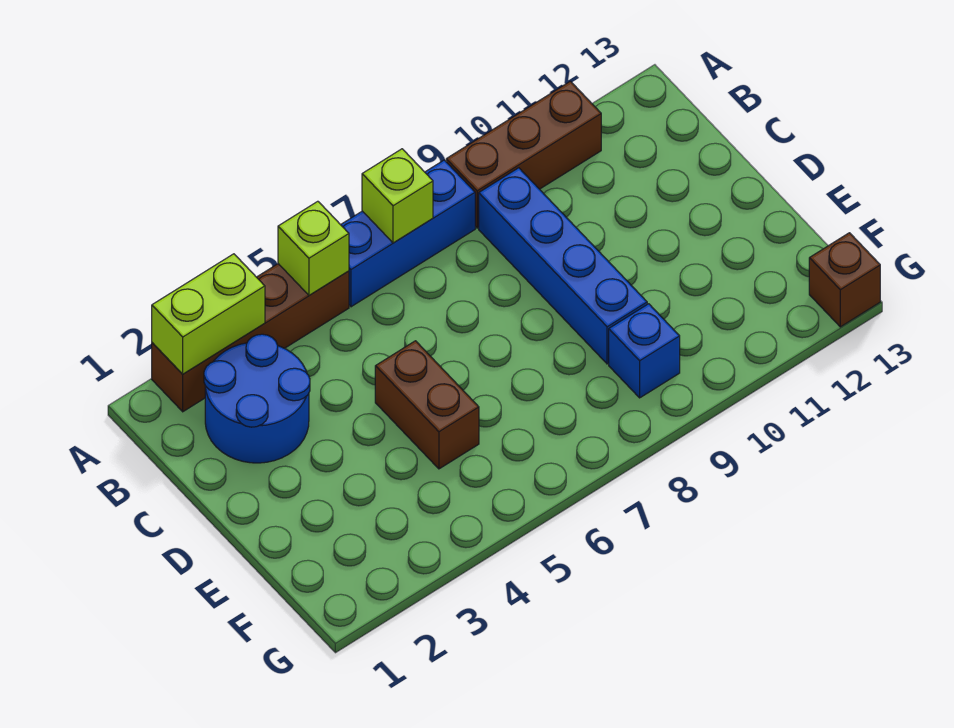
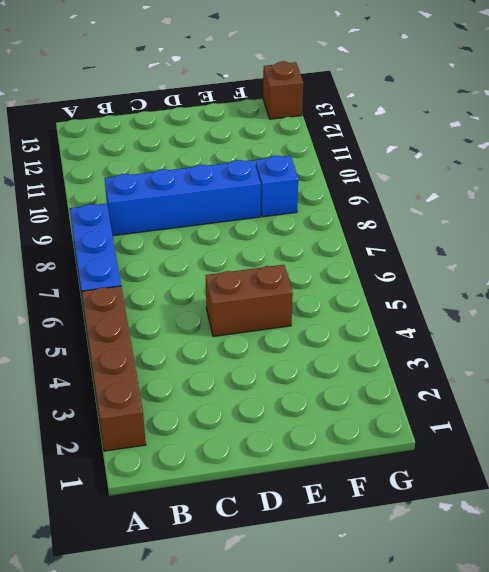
none -> brown brick A9:A11 level 1
none -> blue round brick B2:C3 level 1

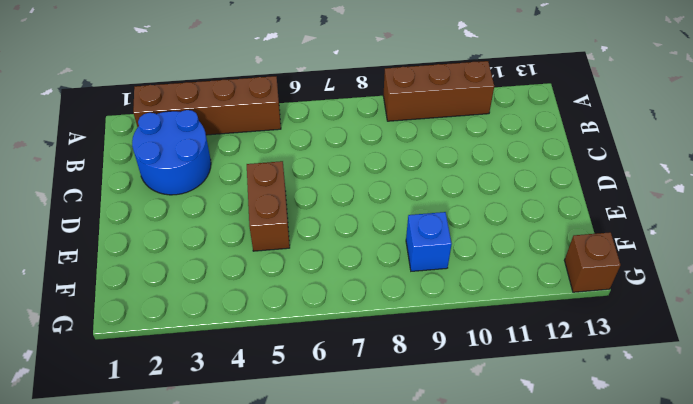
none -> blue brick A6:A8 level 1
none -> blue brick B9:E9 level 1

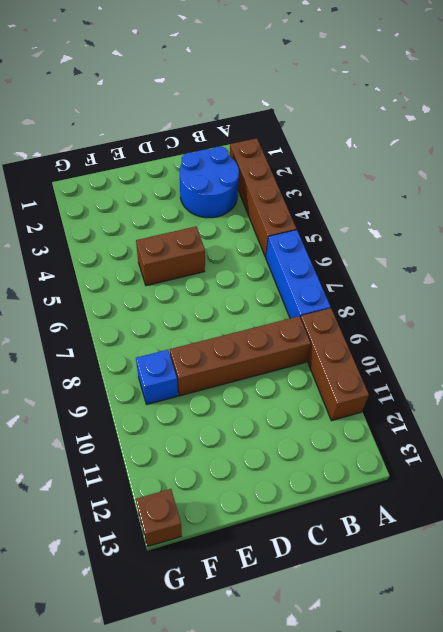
brown brick B9:E9 level 1 -> blue brick B9:E9 level 1
none -> lime brick A2:A3 level 2
none -> lime brick A5 level 2

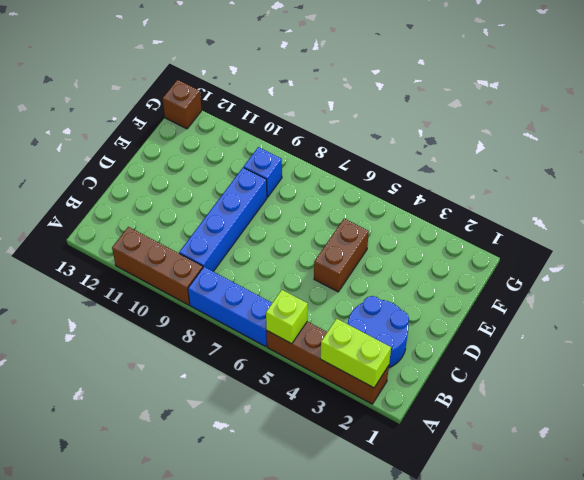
none -> lime brick A7 level 2

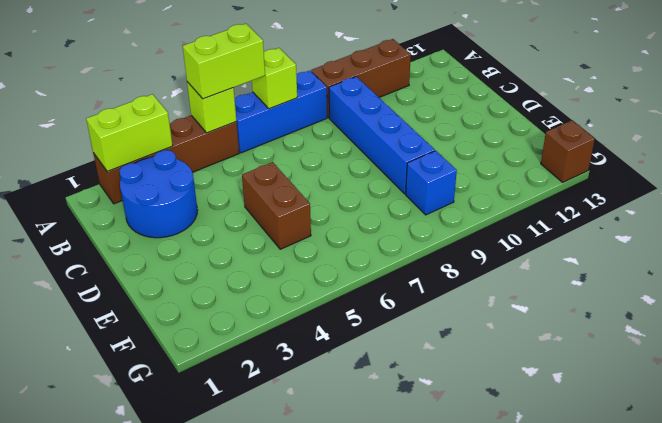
lime brick A5:A6 level 3 -> none

